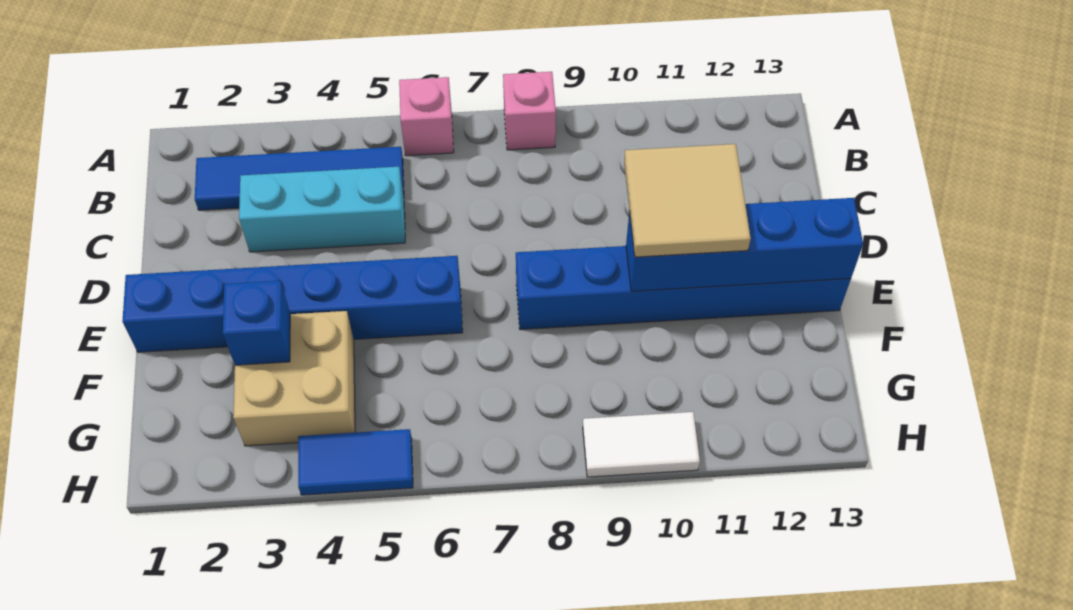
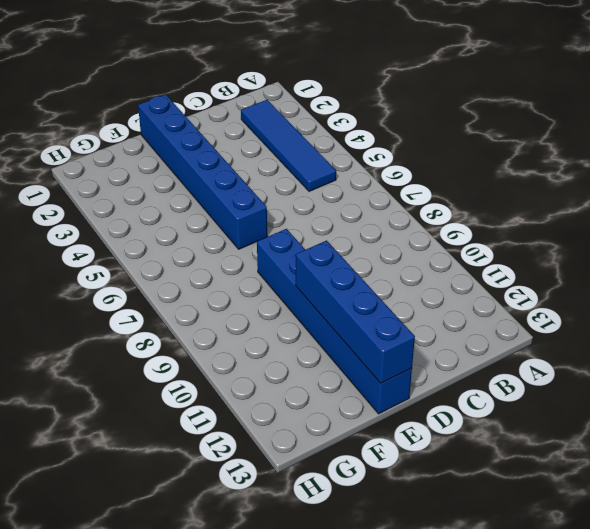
none -> pink brick A6 level 1
none -> pink brick A8 level 1
none -> cyan brick C3:C5 level 1

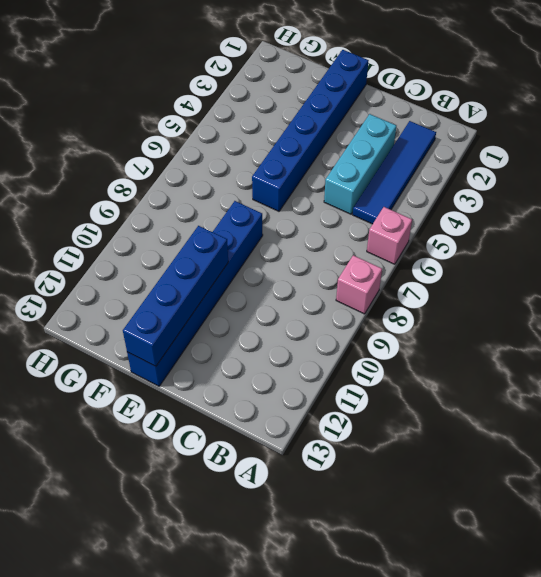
none -> tan brick F3:G4 level 1
none -> blue tile H4:H5 level 1
none -> white tile H9:H10 level 1

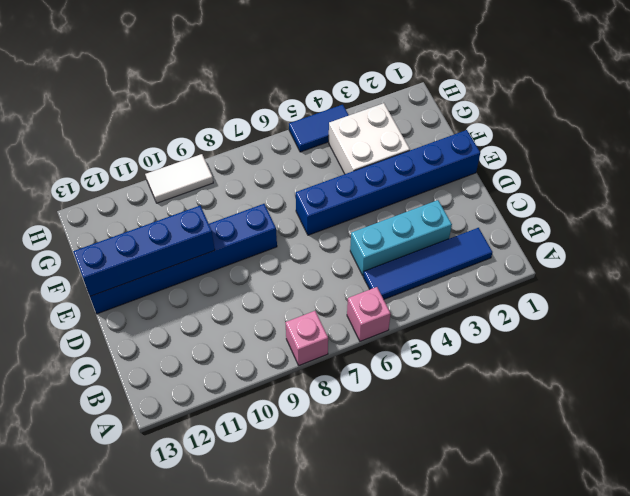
white brick F3:G4 level 1 -> tan brick F3:G4 level 1
none -> blue brick F3 level 2
none -> tan tile D10:E11 level 3

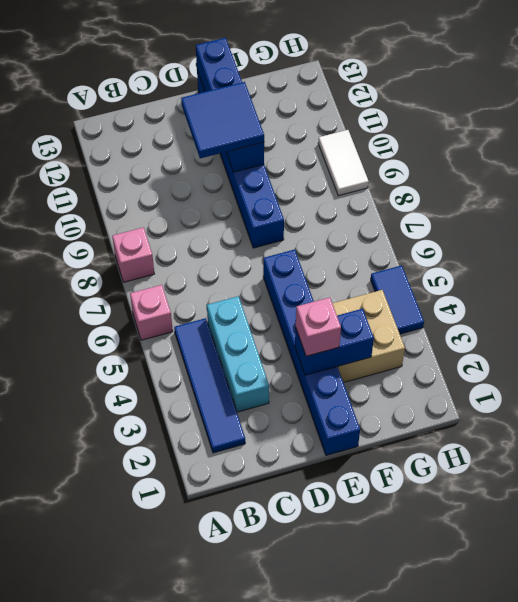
blue tile D10:E11 level 3 -> tan tile D10:E11 level 3
blue brick E3:F3 level 2 -> blue brick F3 level 2
pink brick E3 level 3 -> none

